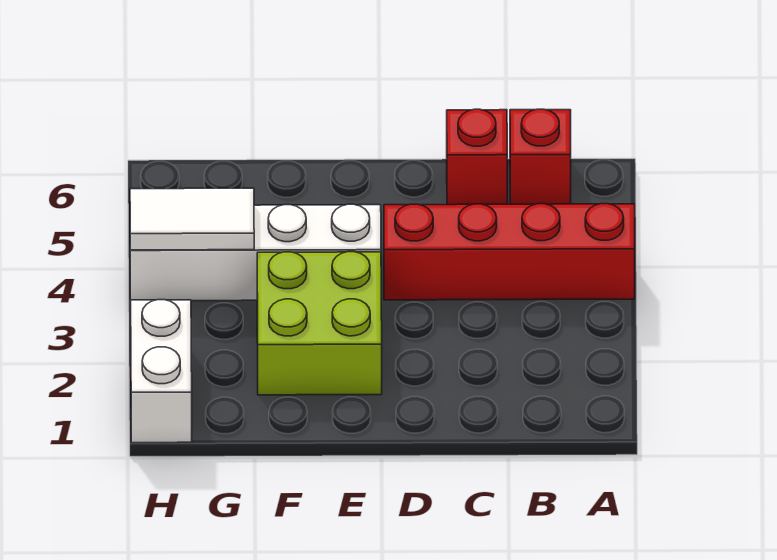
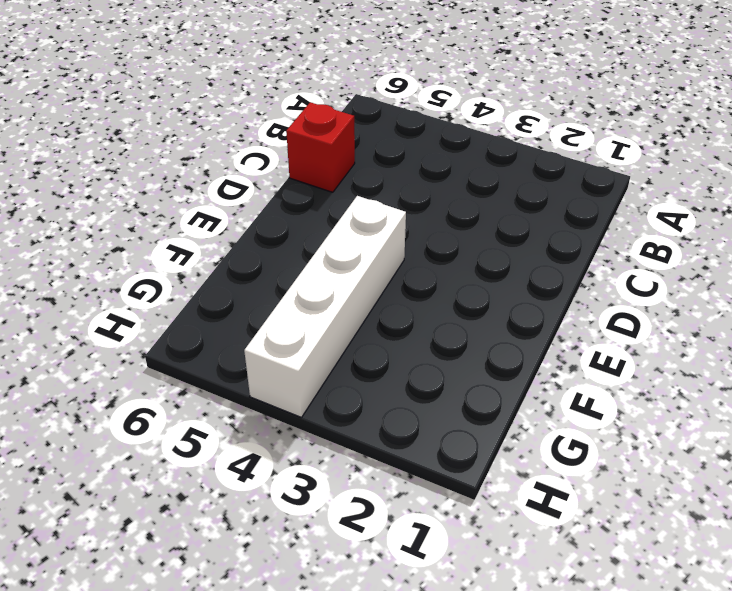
none -> red brick A4:D4 level 1
none -> red brick B6 level 1

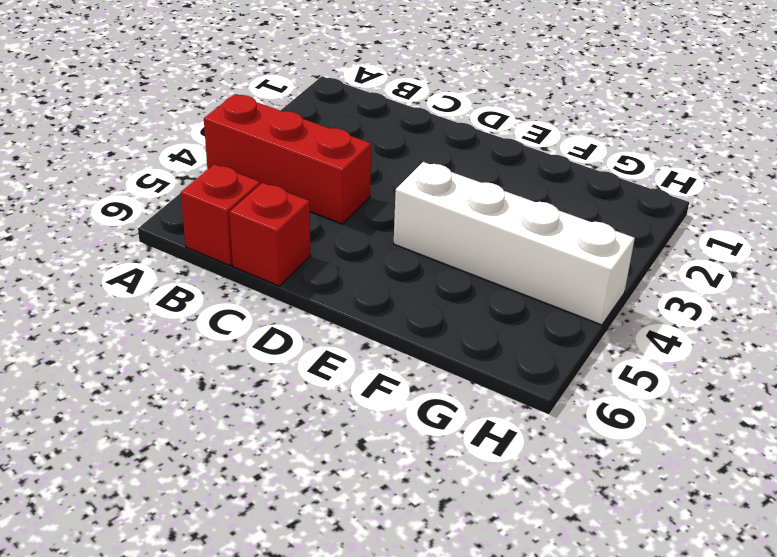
red brick A4:C4 level 1 -> red brick A4:D4 level 1
none -> lime brick E2:F3 level 1
none -> white brick H1:H2 level 1

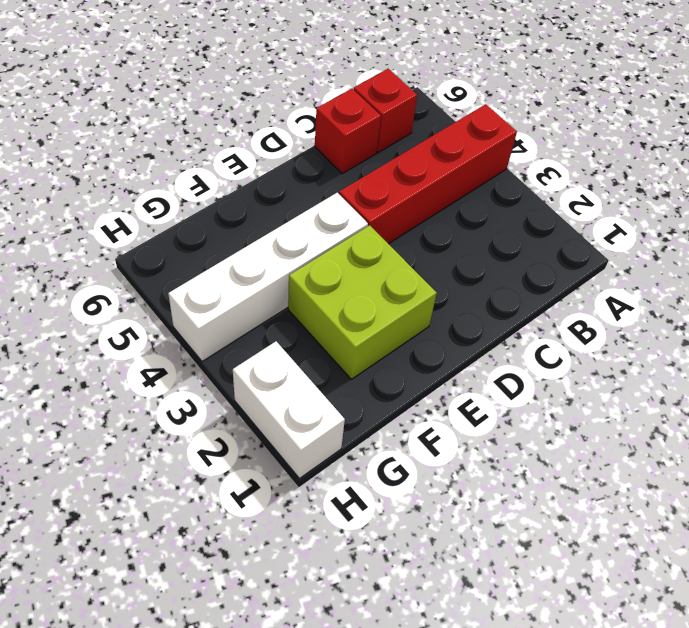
none -> white tile G4:H4 level 2

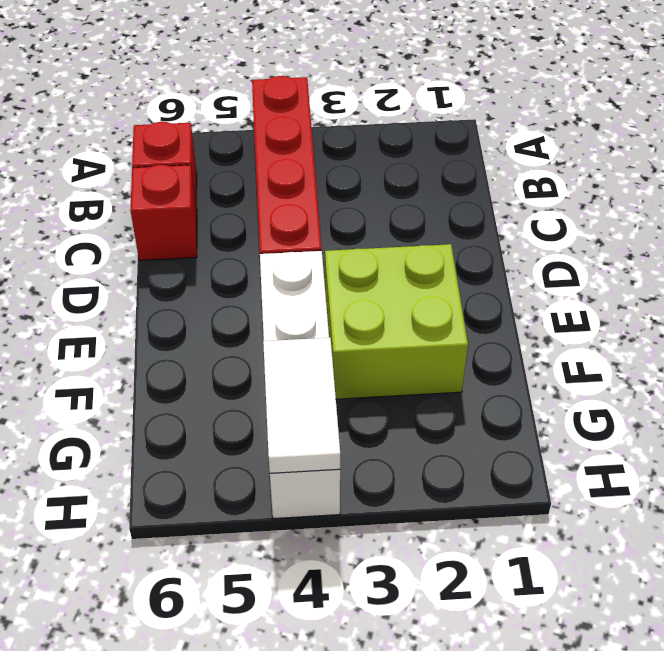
none -> white brick H1:H2 level 1

